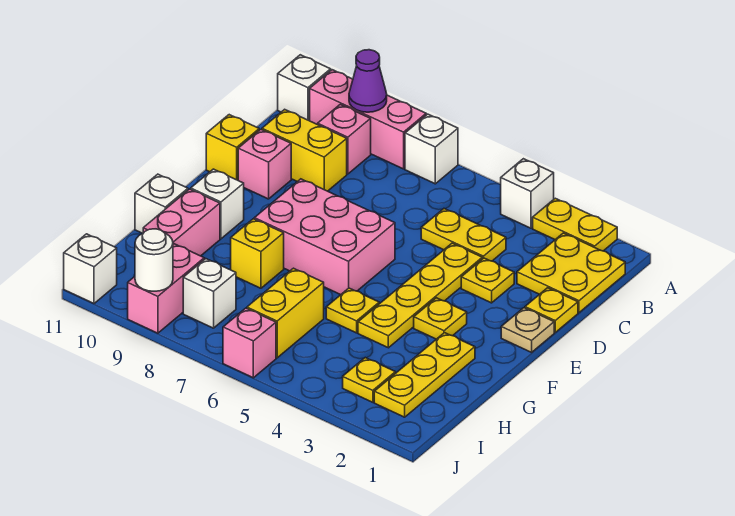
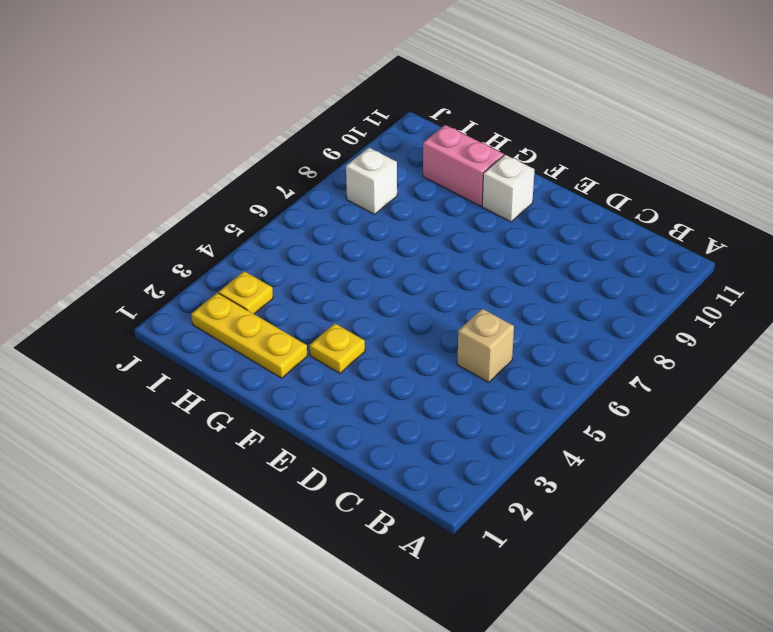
tan brick C5 level 1 -> yellow plate C4:C5 level 1
none -> yellow plate A2:A3 level 1
none -> white brick A4 level 1
none -> white brick A7 level 1
none -> pink brick A8:A10 level 1

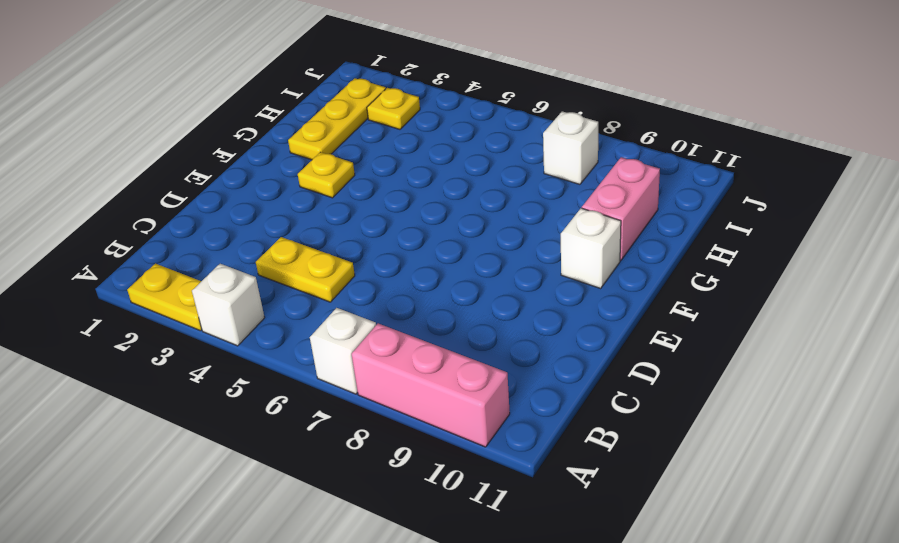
none -> white brick A11 level 1
none -> yellow plate B1:C2 level 1
none -> pink brick B9 level 1
none -> yellow brick C9:C10 level 1

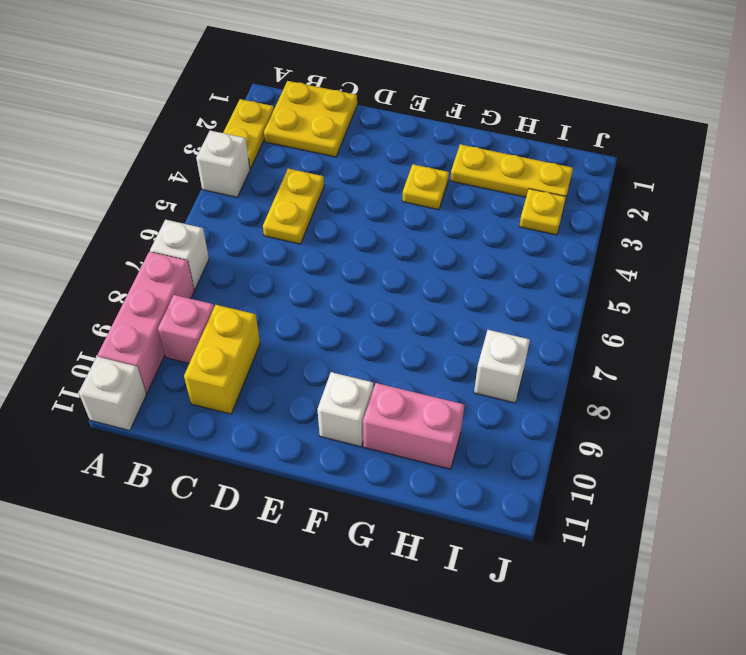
none -> yellow plate D1 level 1
none -> yellow plate D3 level 1
none -> yellow plate D4:G4 level 1
none -> pink brick D10 level 1

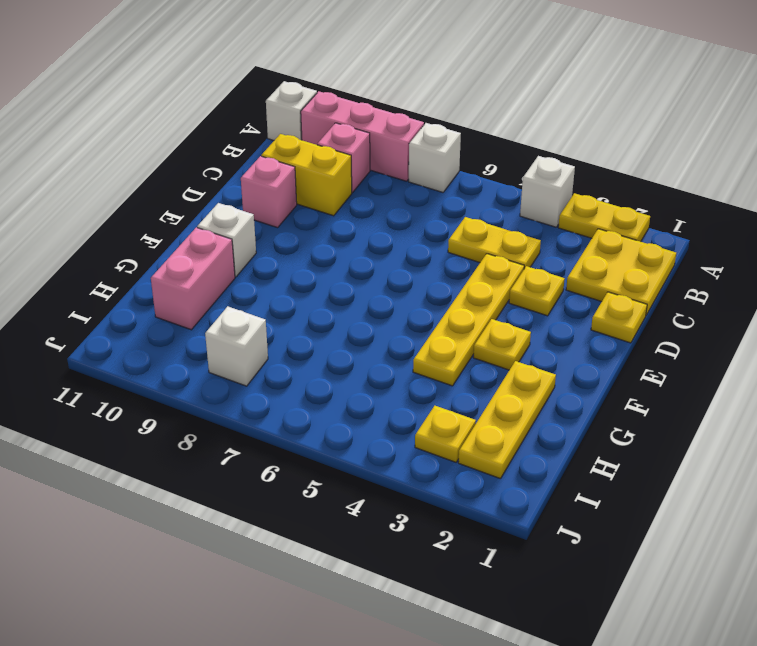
none -> yellow brick D11 level 1
none -> tan plate E1 level 1
none -> pink brick E6:F8 level 1
none -> yellow plate G5 level 1

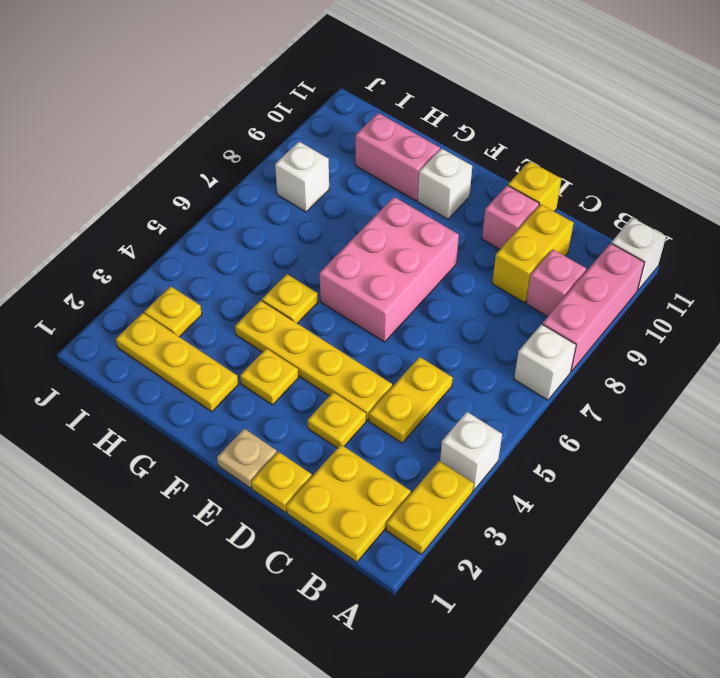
none -> yellow brick G8 level 1
none -> white brick G11 level 1
none -> yellow brick H6:I6 level 1
none -> pink brick I9:J9 level 1

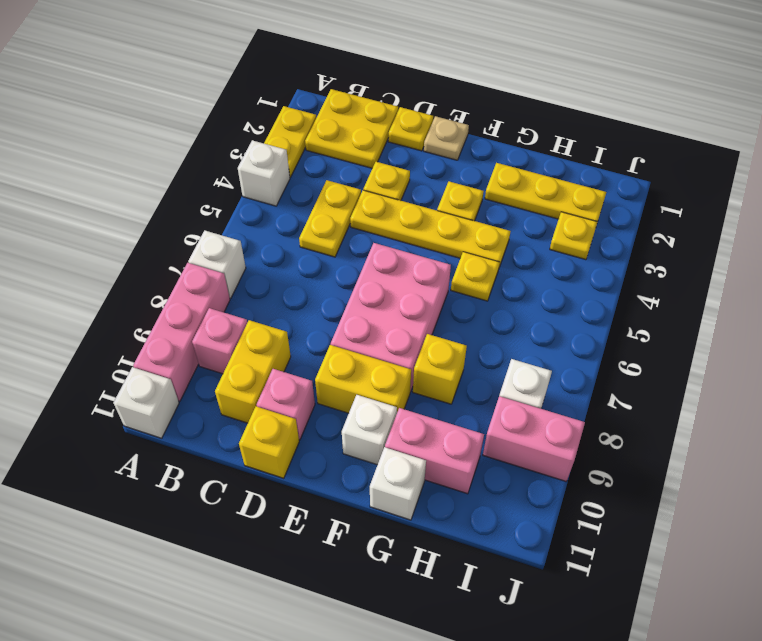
yellow brick E9:F9 level 1 -> yellow brick H6:I6 level 1
none -> pink brick J6 level 1
none -> white brick J11 level 1
none -> purple cone A9 level 2
none -> white round brick J9 level 2

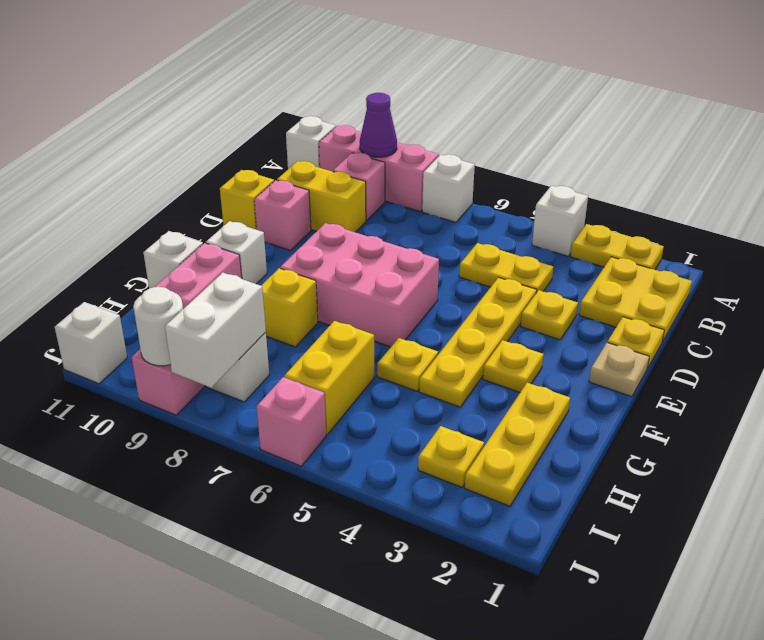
white brick I8:J8 level 2 -> none

